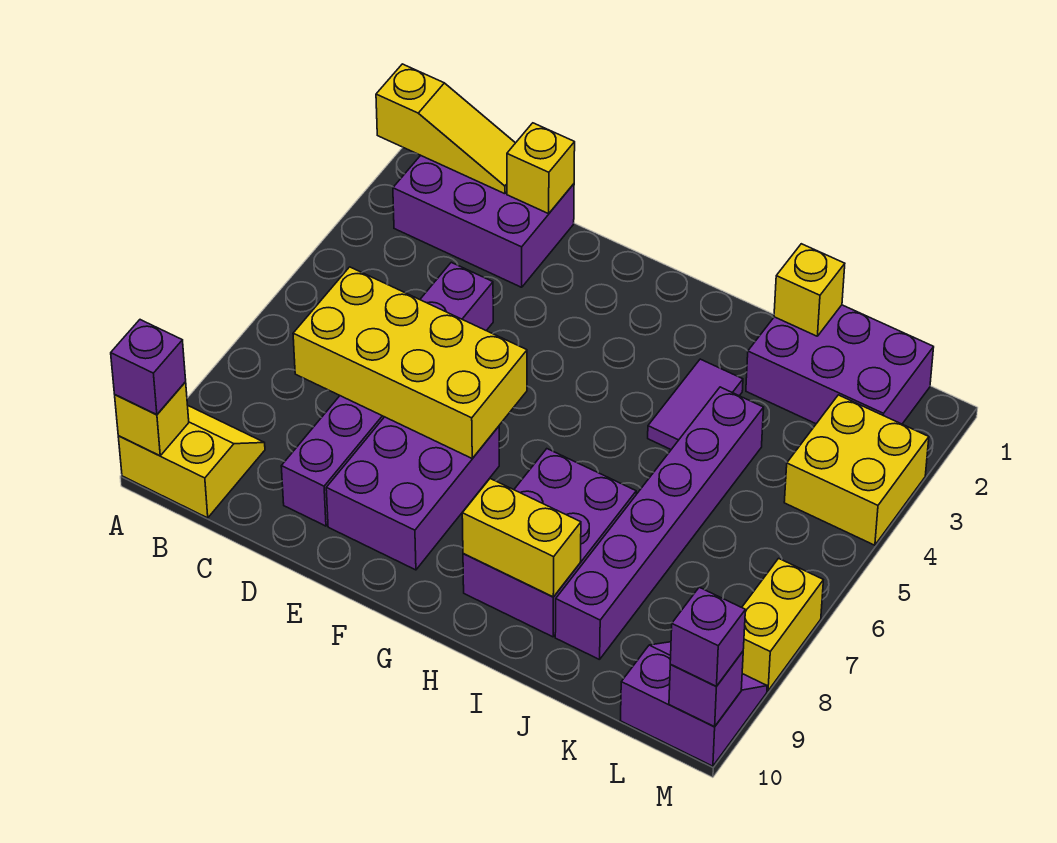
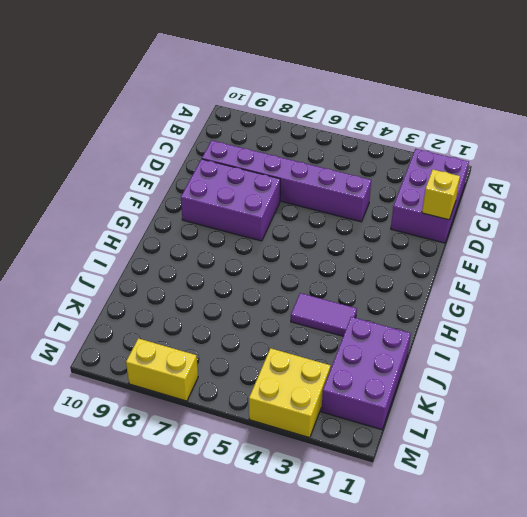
none -> yellow slope A9:B10 level 1 top 10
none -> purple brick H7:I9 level 1
none -> purple brick J4:J9 level 1

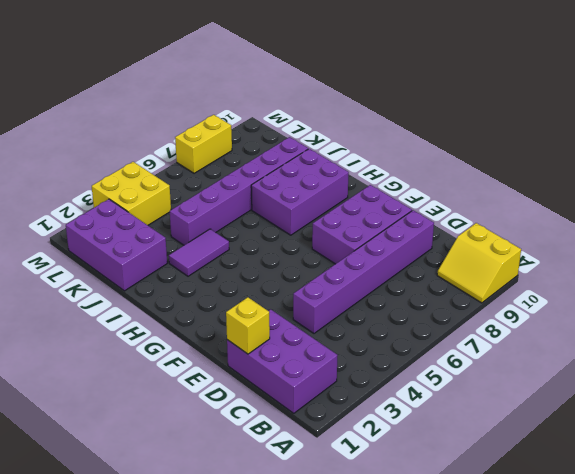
none -> purple slope L9:M10 level 1 top 10
none -> yellow slope A1:C1 level 2 top A
none -> yellow brick A10 level 2

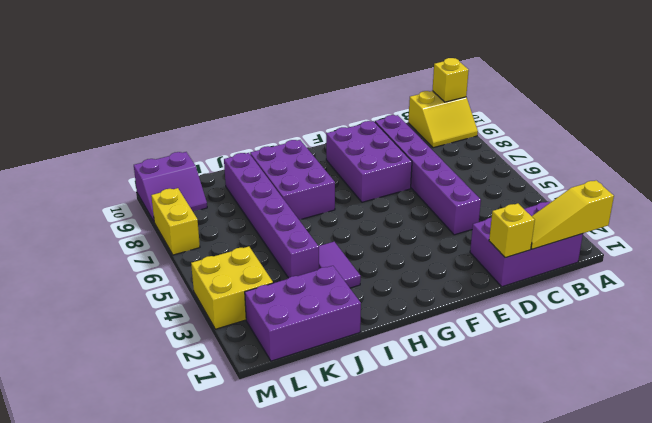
none -> yellow brick C6:F7 level 2
none -> yellow brick H9:I9 level 2
none -> yellow brick J1 level 2

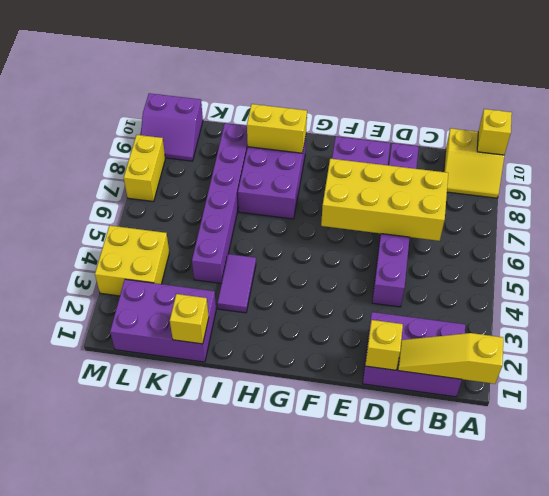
none -> purple brick M10 level 2
none -> purple brick A10 level 3
none -> purple brick M10 level 3

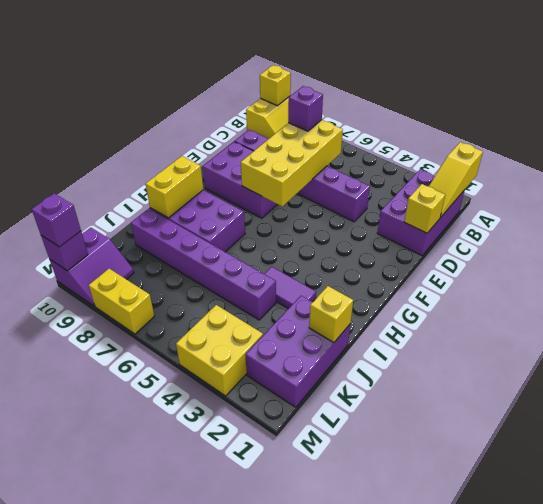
purple brick C7 level 3 -> purple brick A10 level 3

